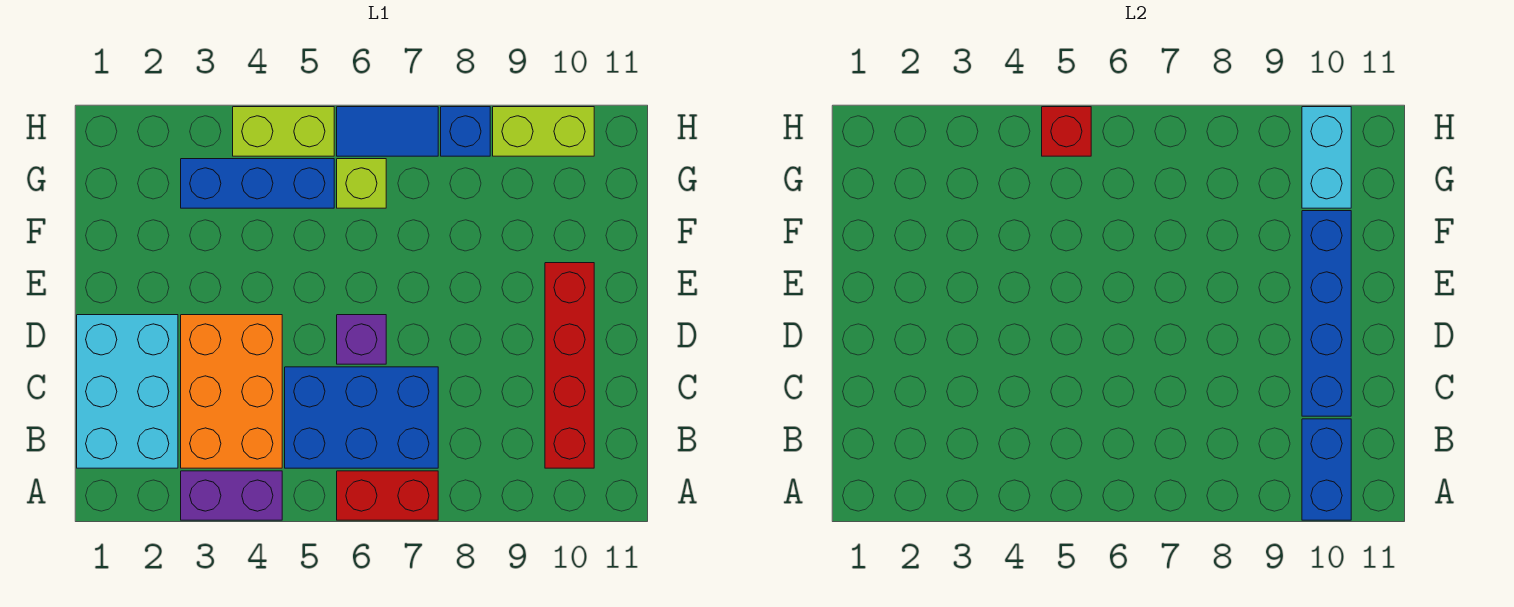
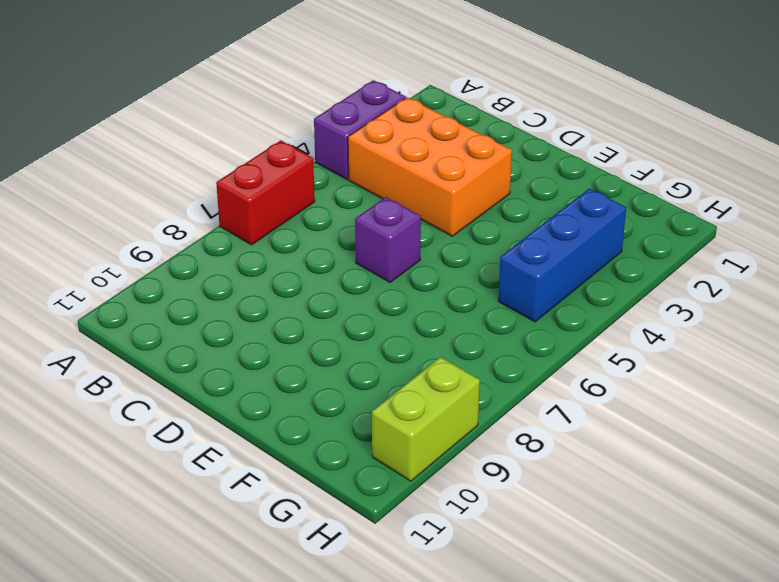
none -> cyan brick B1:D2 level 1
none -> blue brick B5:C7 level 1
none -> red brick B10:E10 level 1

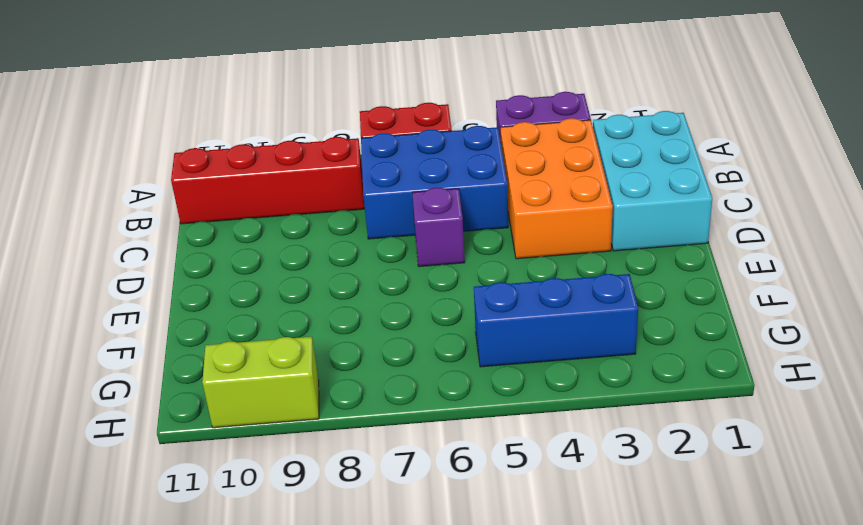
red brick B8:B11 level 1 -> red brick B10:E10 level 1
none -> lime brick G6 level 1
none -> lime brick H4:H5 level 1
none -> blue tile H6:H7 level 1

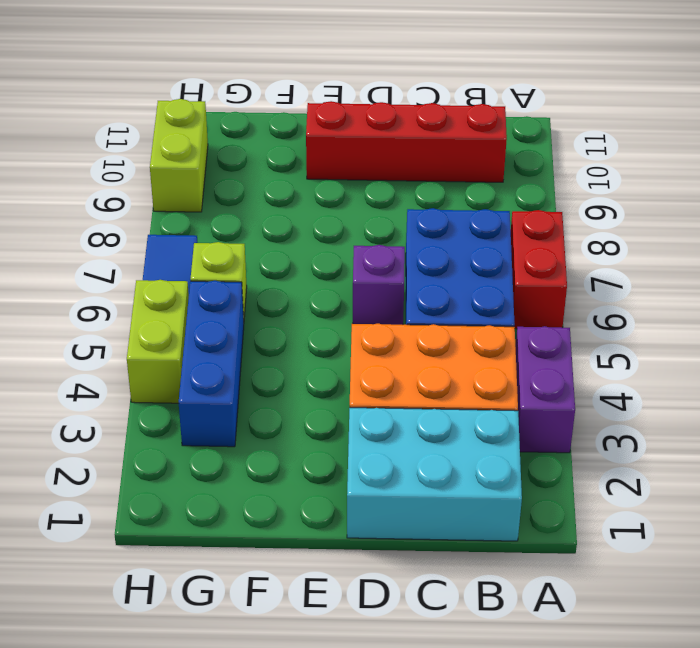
none -> blue brick H8 level 1
none -> blue brick A10:B10 level 2
none -> blue brick C10:F10 level 2

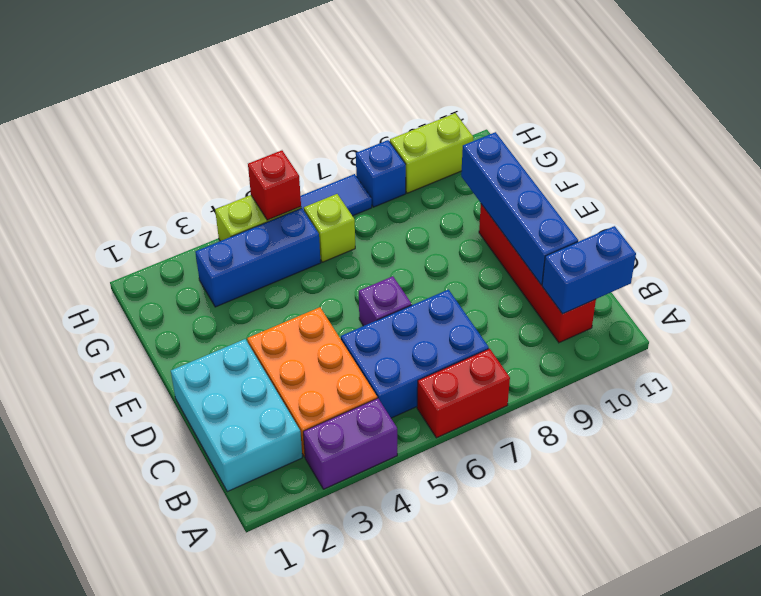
blue brick B10:B11 level 2 -> blue brick A10:B10 level 2
none -> cyan brick G10:H10 level 2

